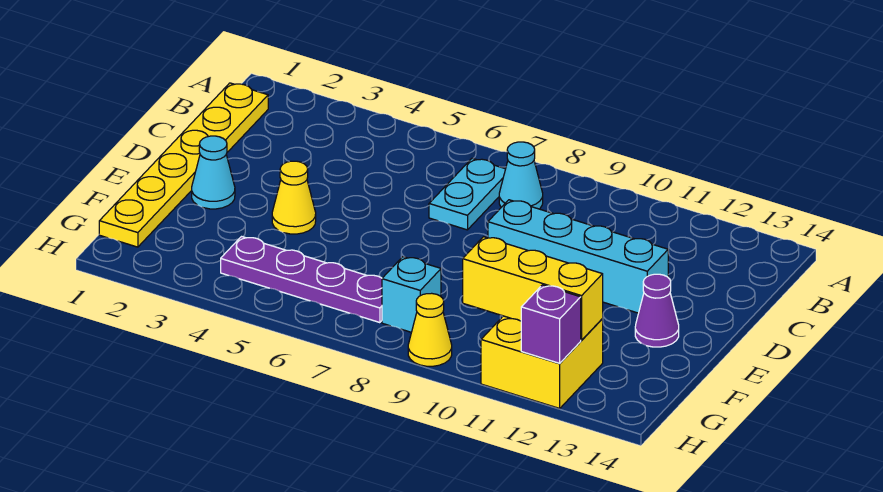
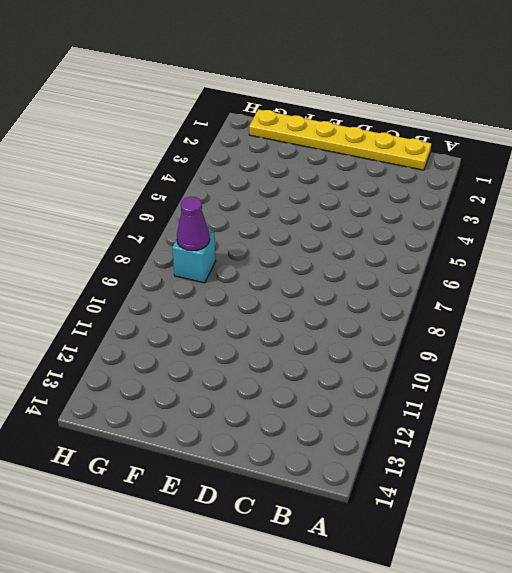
purple cone G8 level 2 -> purple cone E13 level 1
none -> cyan plate B7:C7 level 1
none -> cyan cone B8 level 1
none -> cyan brick D9:D12 level 1

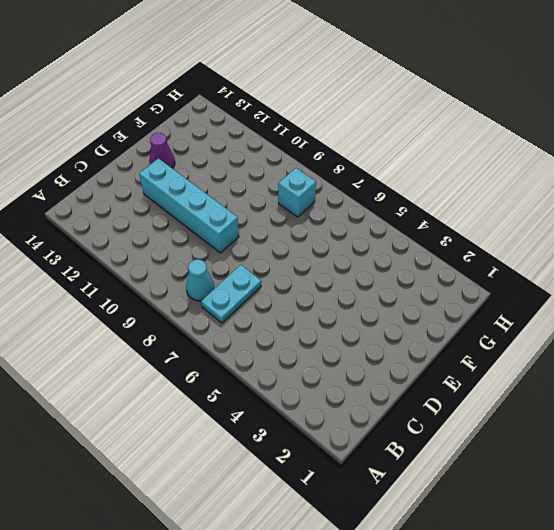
none -> yellow plate B1:G1 level 1
none -> cyan cone E2 level 1
none -> yellow cone E4 level 1

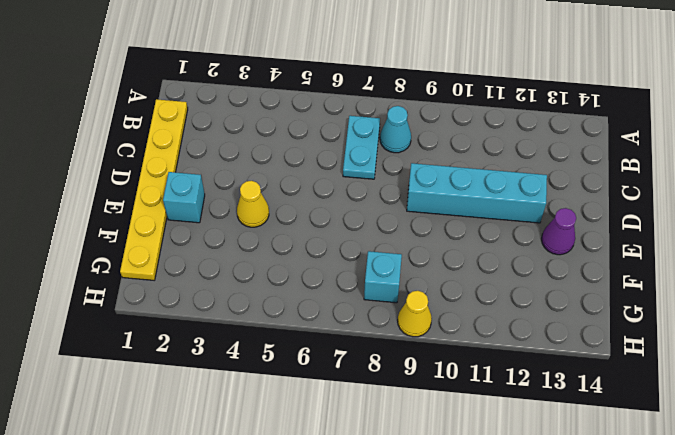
cyan brick E2 level 1 -> cyan cone E2 level 1
none -> purple plate G4:G7 level 1
none -> yellow brick G11:H12 level 1
none -> yellow brick G10:G12 level 2

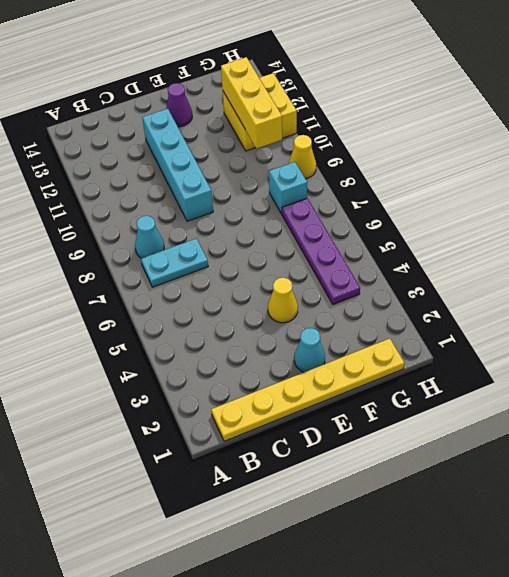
none -> purple brick H12 level 2

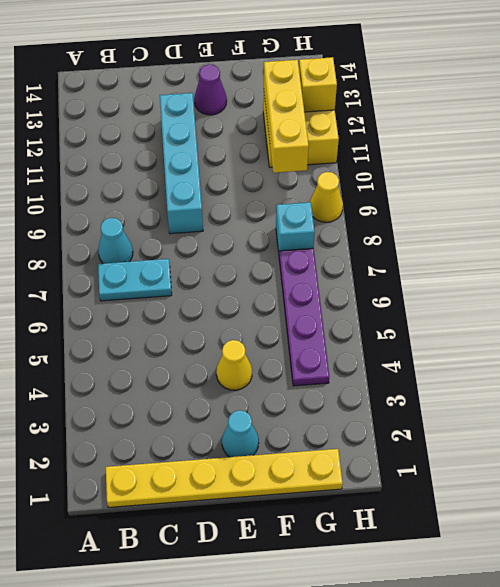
yellow brick H12 level 2 -> purple brick H12 level 2

